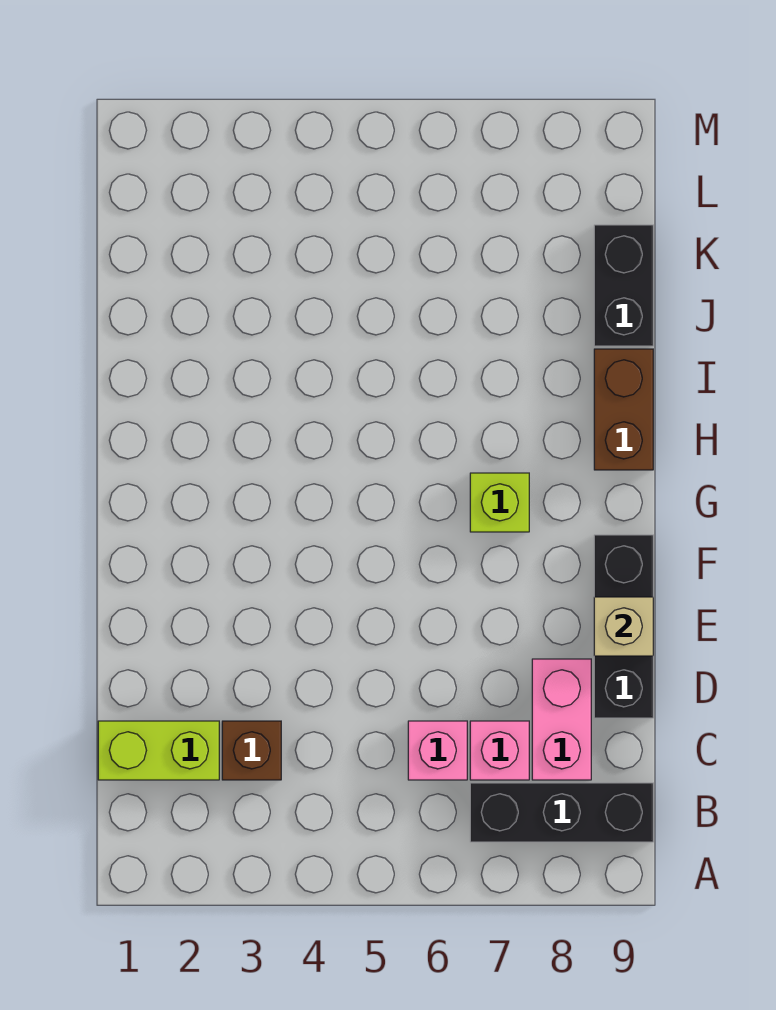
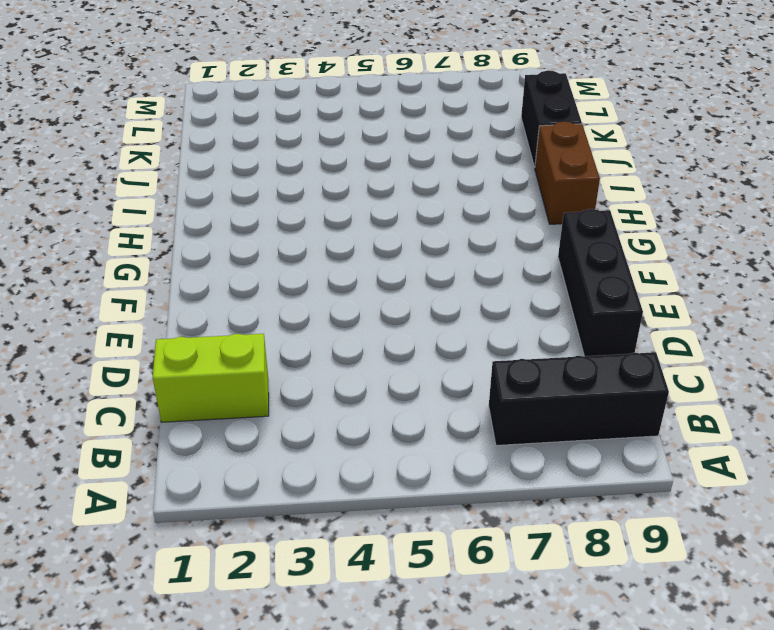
none -> brown brick C3 level 1
none -> pink brick C6 level 1

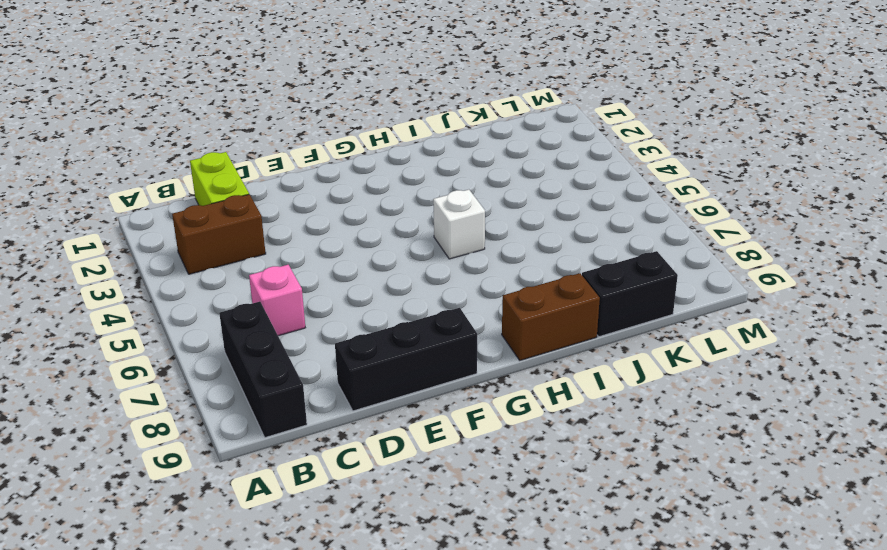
brown brick B3:C3 level 1 -> brown brick C3 level 1
white brick H5 level 1 -> none
none -> pink brick C7 level 1
none -> pink brick C8:D8 level 1

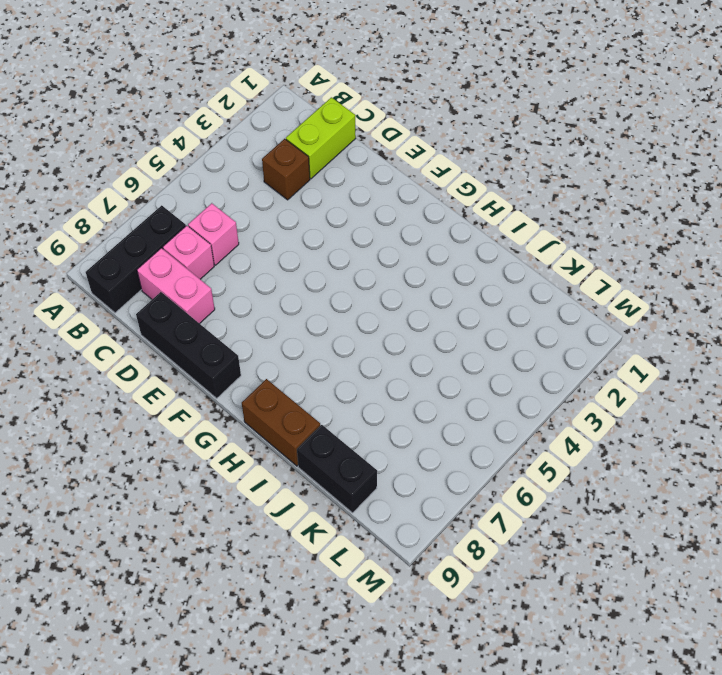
none -> lime brick G7 level 1
none -> tan brick E9 level 2

